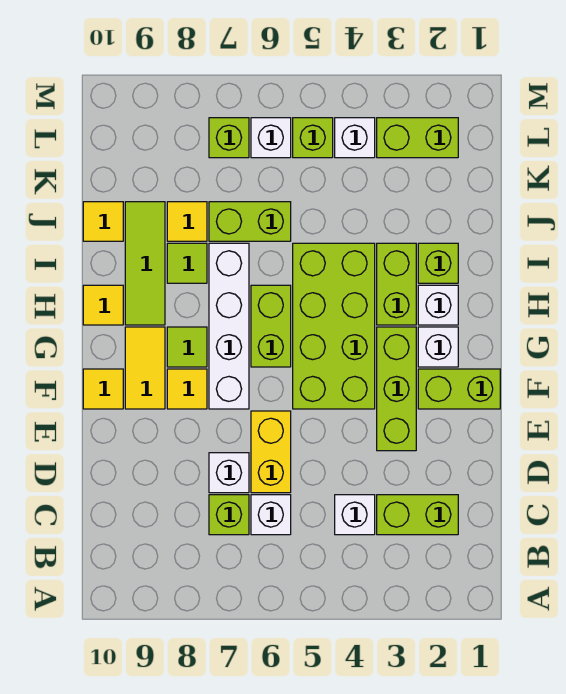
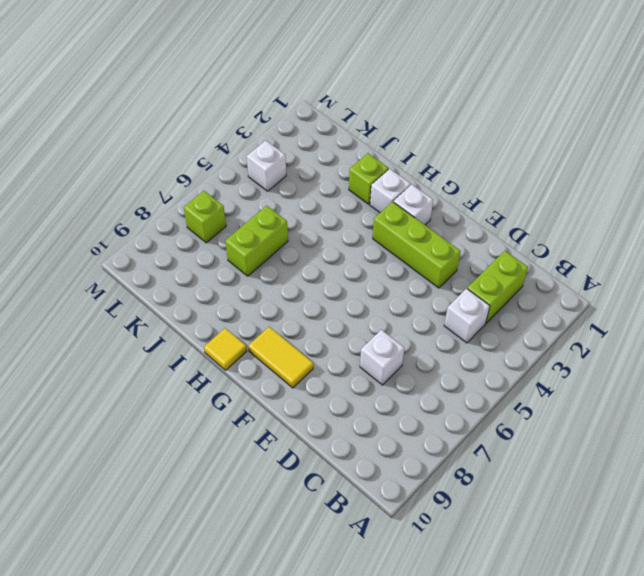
none -> white brick C6 level 1
none -> lime brick C7 level 1
none -> yellow brick D6:E6 level 1
none -> lime brick F1:F2 level 1

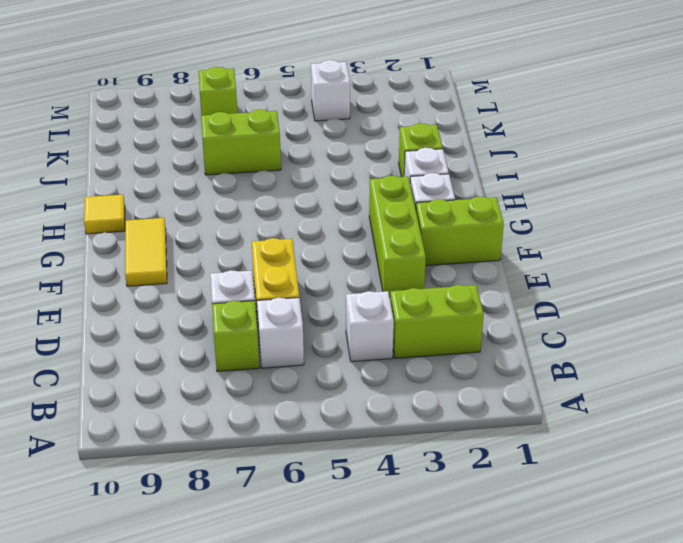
none -> lime brick F4:I5 level 1
none -> white brick F7:I7 level 1
none -> yellow tile F8 level 1
none -> yellow tile F10 level 1

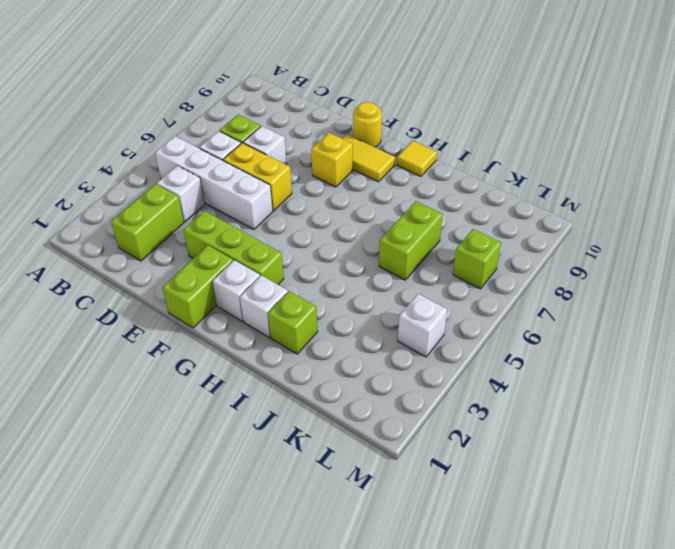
white brick B5:E5 level 1 -> white brick F7:I7 level 1
yellow brick F8 level 1 -> yellow tile F8 level 1
yellow round brick F10 level 1 -> yellow tile F10 level 1
none -> lime brick F4:I5 level 1
none -> lime brick G6:H6 level 1
none -> lime tile G8 level 1
none -> lime brick H3:I3 level 1

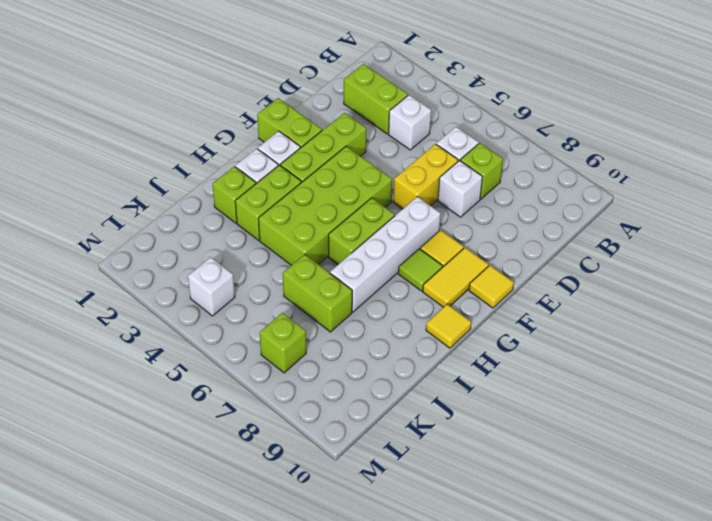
none -> lime tile H9:J9 level 1
none -> lime tile I8 level 1
none -> yellow tile J8 level 1
none -> yellow tile J10 level 1

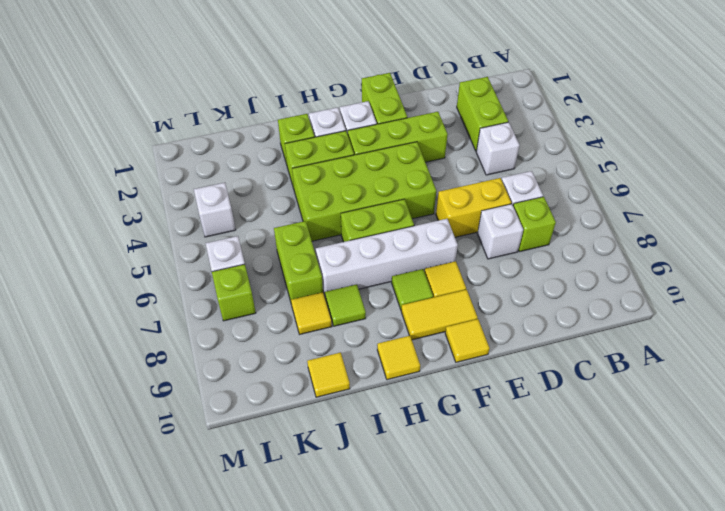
none -> lime tile H9:J9 level 1
none -> lime brick L2:L3 level 1
none -> lime brick L5 level 1

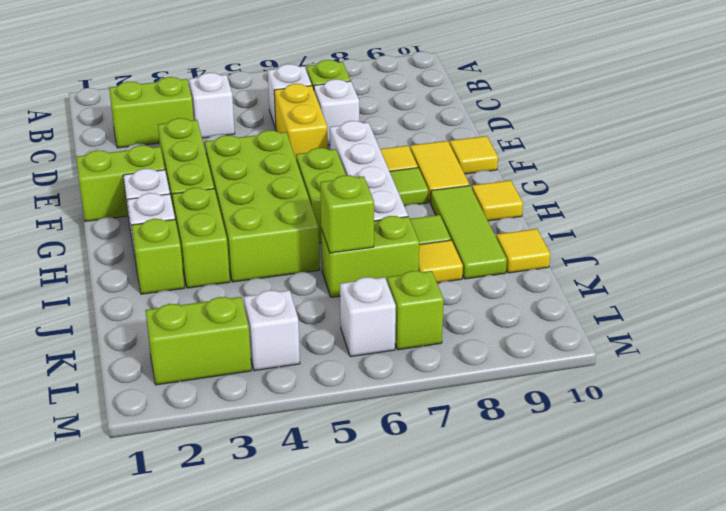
lime brick J6 level 2 -> lime brick L5 level 1

